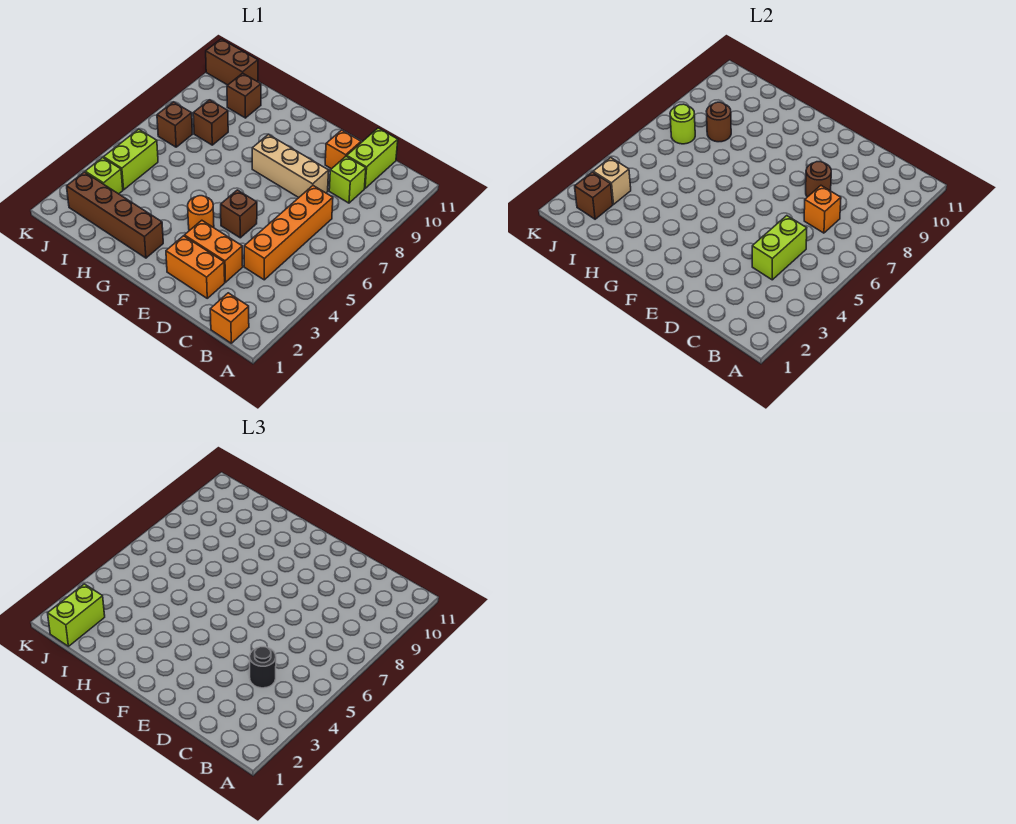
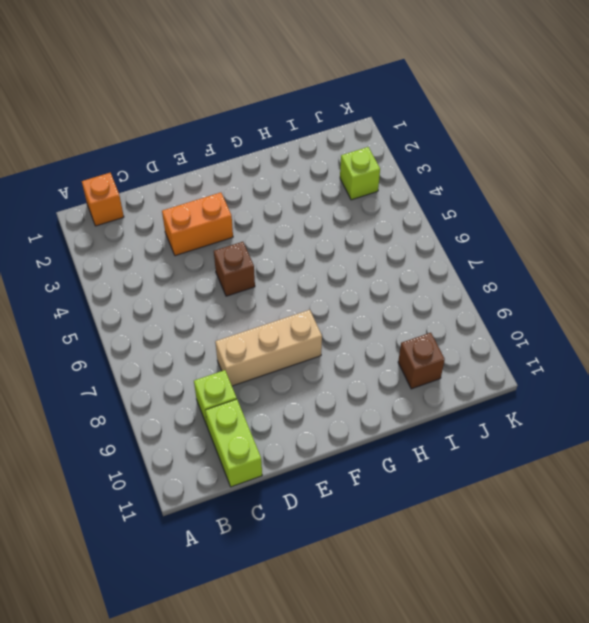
none -> orange brick C4:C7 level 1
none -> orange brick D2:E2 level 1
none -> orange brick D10 level 1

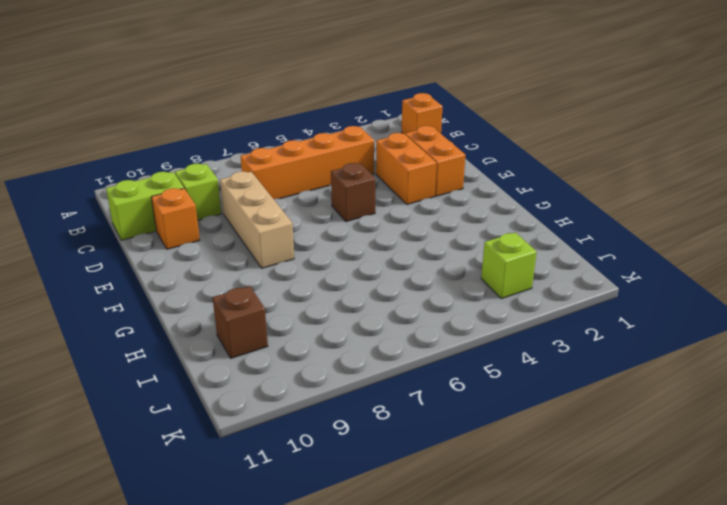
none -> orange round brick F4 level 1
none -> brown brick G2:J2 level 1
none -> brown brick I8 level 1

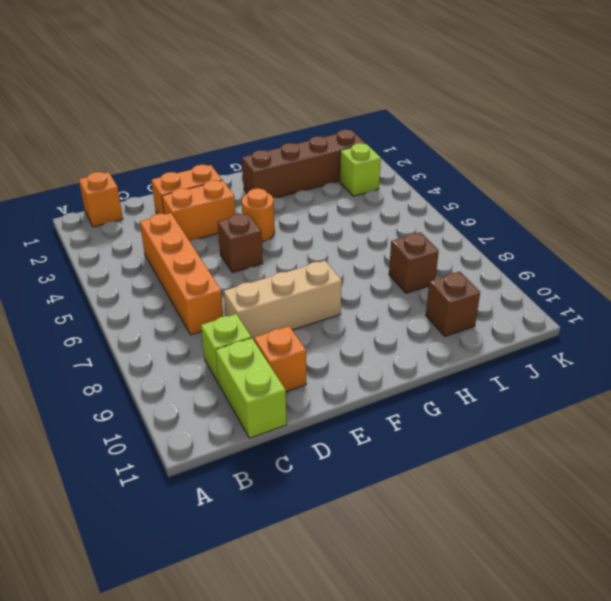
none -> lime brick J4:J5 level 1
none -> brown brick J7 level 1
none -> brown brick J11:K11 level 1

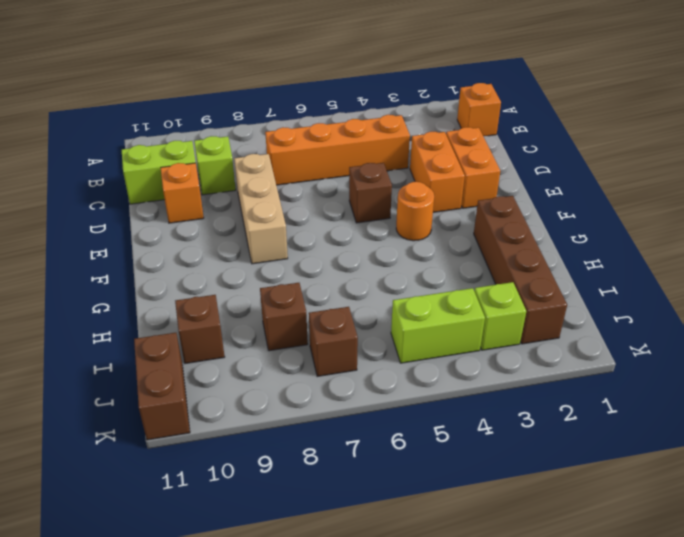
none -> lime brick C4:C5 level 2
none -> orange brick C7 level 2
none -> brown round brick D8 level 2

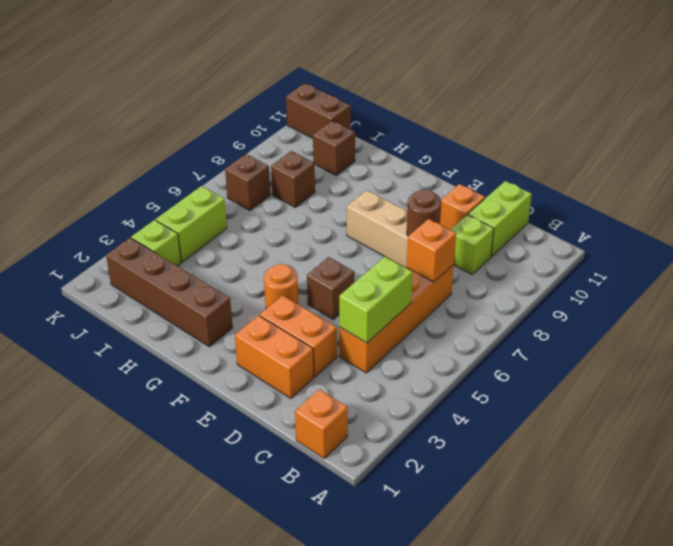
none -> brown round brick I8 level 2
none -> brown brick J2 level 2
none -> tan brick J3 level 2

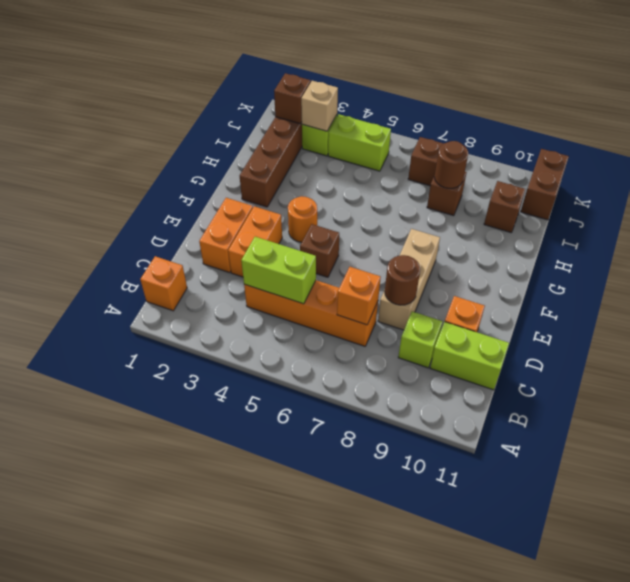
none -> lime round brick J7 level 2
none -> black round brick C4 level 3
none -> lime brick J1:J2 level 3

